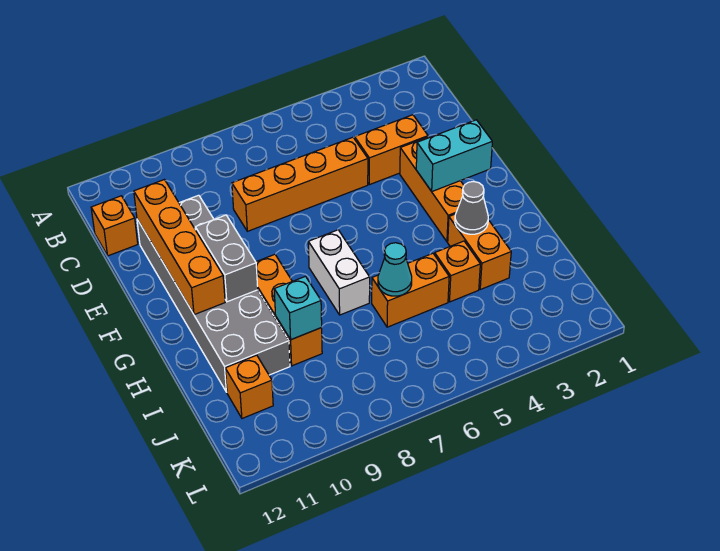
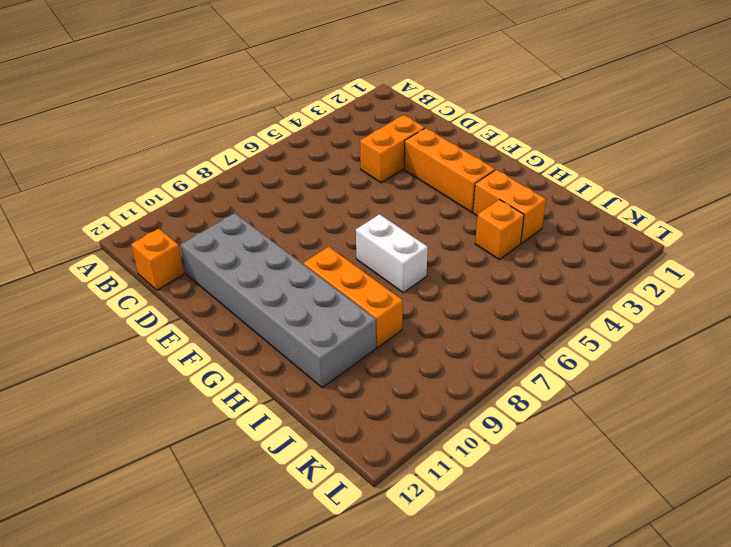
none -> orange brick D5:D8 level 1
none -> orange brick I5:I6 level 1
none -> orange brick J11 level 1

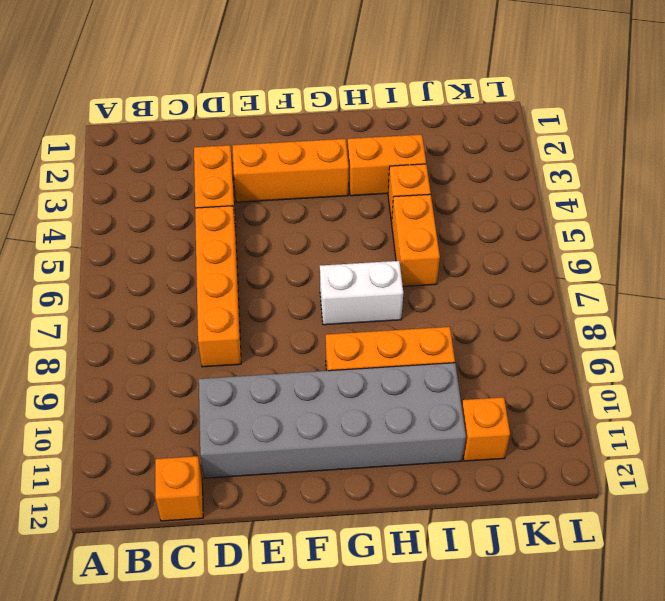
none -> orange brick D11:G11 level 2
none -> cyan brick F2:F3 level 2
none -> grey brick F10:G10 level 2

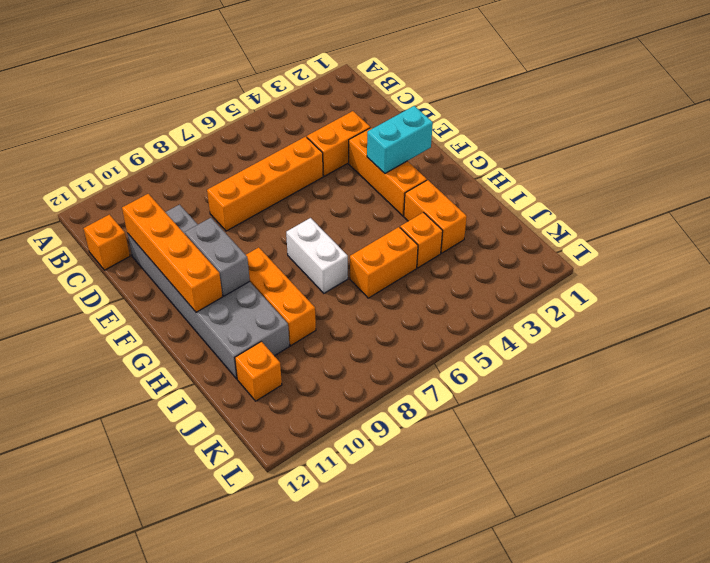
none -> grey cone H3 level 2
none -> cyan cone I6 level 2
none -> cyan brick I9 level 2

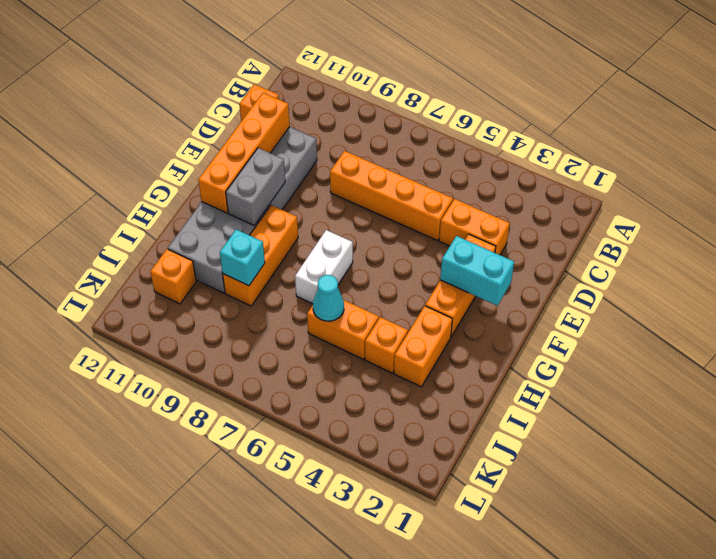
none -> grey cone H3 level 2

